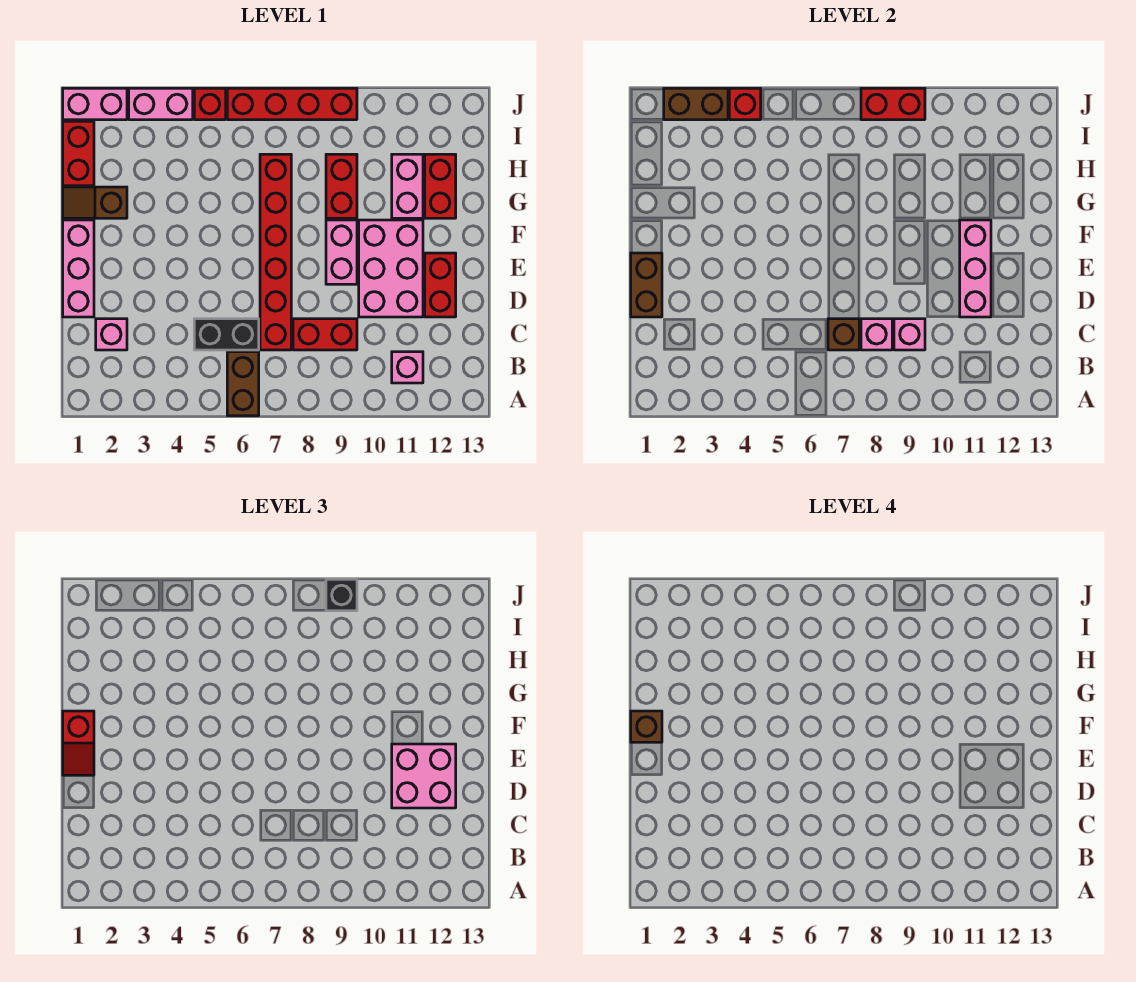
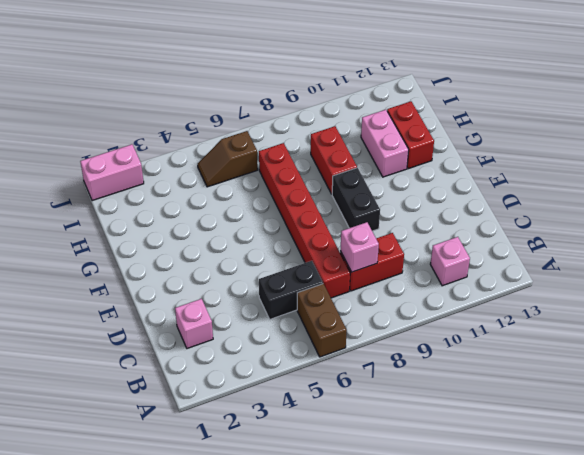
black brick E9:F9 level 1 -> pink brick E9:F9 level 1
brown slope I5:I6 level 1 top 6 -> brown slope G1:G2 level 1 top 2
none -> pink brick D1:F1 level 1
none -> pink brick D10:F11 level 1
none -> red brick D12:E12 level 1
none -> red brick H1:I1 level 1

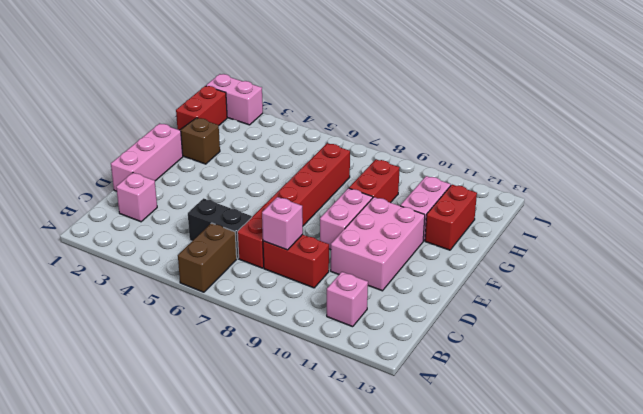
none -> red brick D12:E12 level 1
none -> pink brick J3:J4 level 1
none -> red brick J5 level 1
none -> red brick J6:J9 level 1

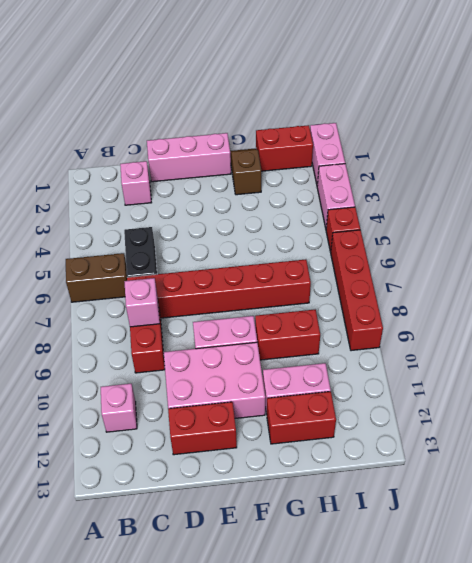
none -> brown brick C7 level 2
none -> pink brick C9 level 2
none -> brown brick D1:E1 level 2
none -> pink brick D11:F11 level 2

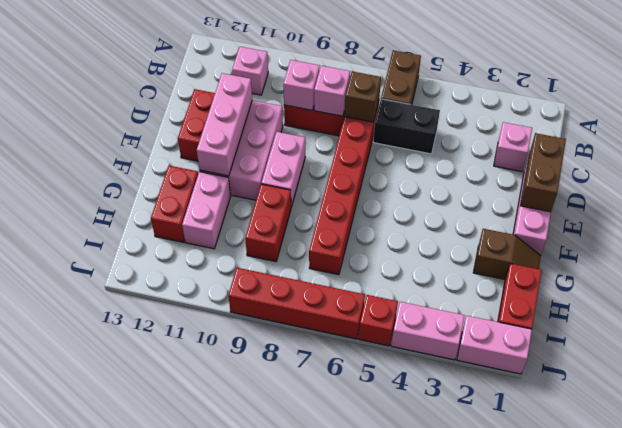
none -> brown brick J2:J3 level 2
none -> red brick J4 level 2
none -> red brick J8:J9 level 2
none -> pink brick D11:E12 level 3

